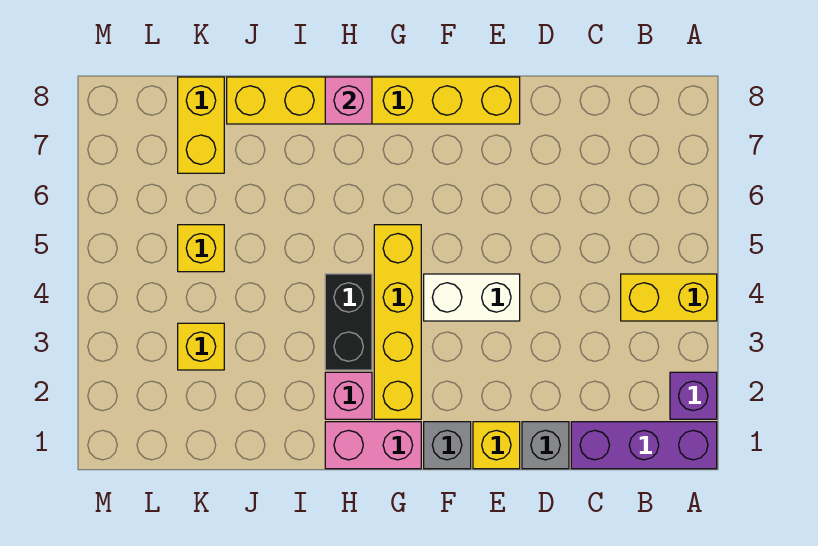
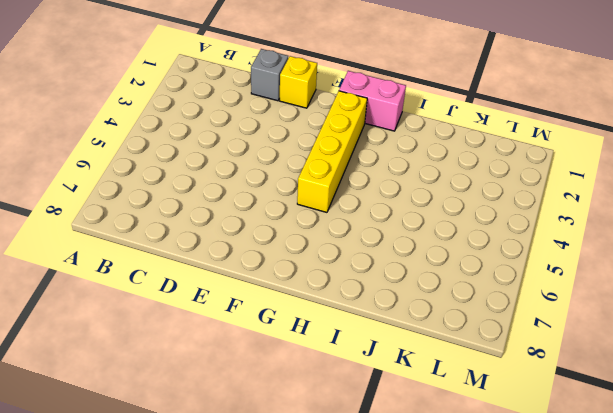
none -> purple brick A1:C1 level 1
none -> purple brick A2 level 1
none -> yellow brick A4:B4 level 1

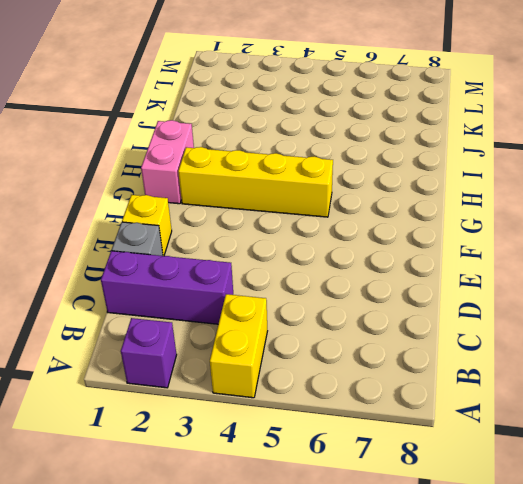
purple brick C1:C3 level 1 -> purple brick A1:C1 level 1
none -> white brick E4:F4 level 1
none -> yellow brick E8:J8 level 1
none -> grey brick F1 level 1

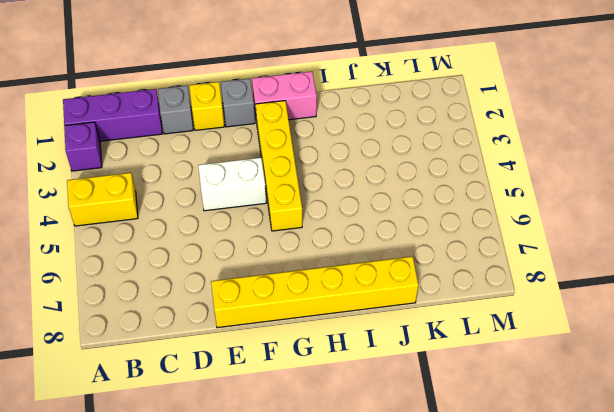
none -> pink brick H2 level 1
none -> black brick H3:H4 level 1
none -> yellow brick K3 level 1

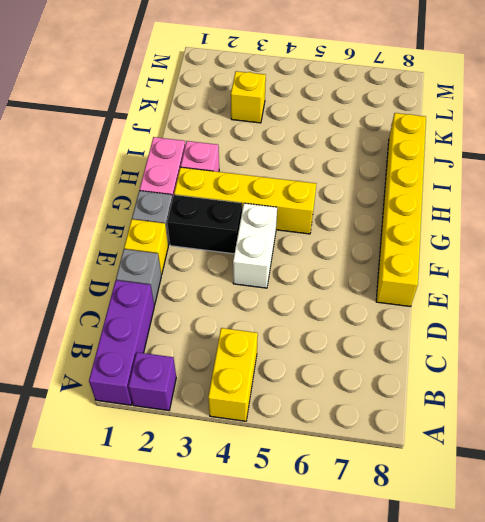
black brick F2:F3 level 1 -> black brick H3:H4 level 1
none -> yellow brick K5 level 1
none -> yellow brick K7:K8 level 1
none -> pink brick H8 level 2

